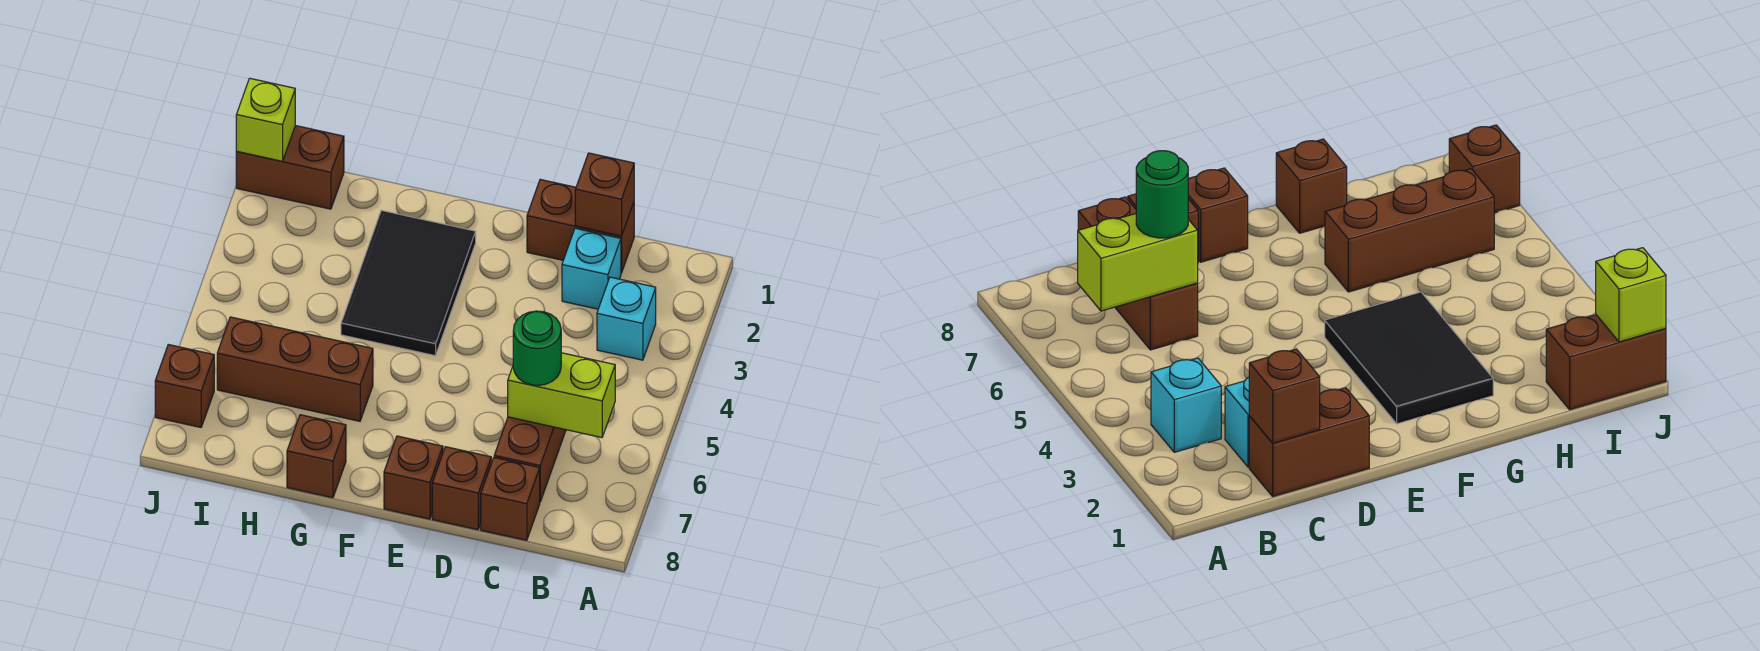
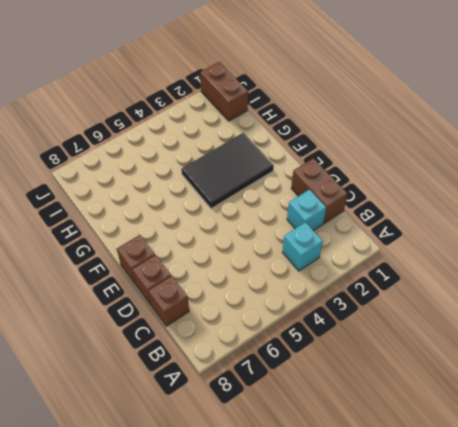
none -> brown brick C6:C7 level 1
none -> brown brick G6:I6 level 1
none -> brown brick G8 level 1

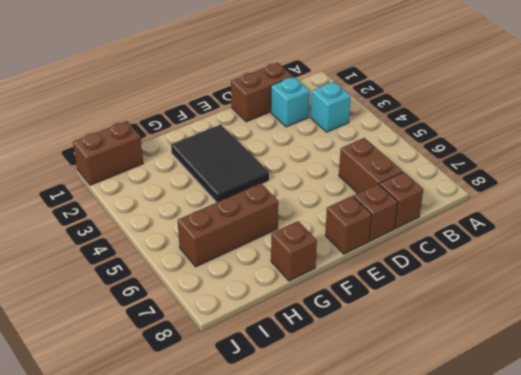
none -> brown brick J7 level 1
none -> lime brick B6:C6 level 2
none -> brown brick C1 level 2

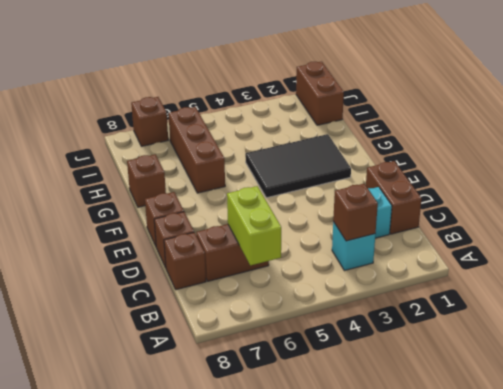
brown brick B3 level 2 -> brown brick C1 level 2
none -> lime brick J1 level 2
none -> green round brick C6 level 3

